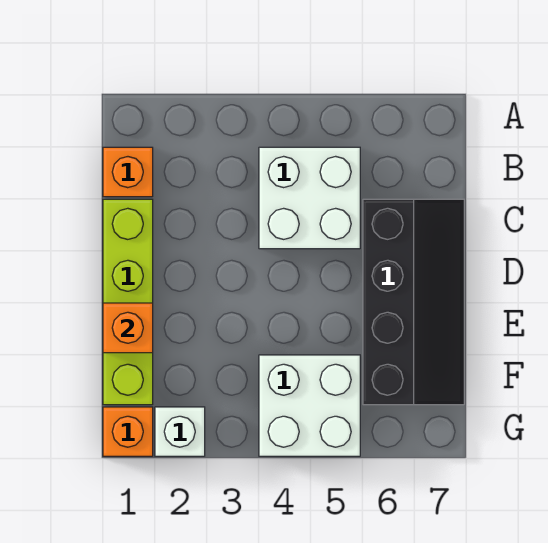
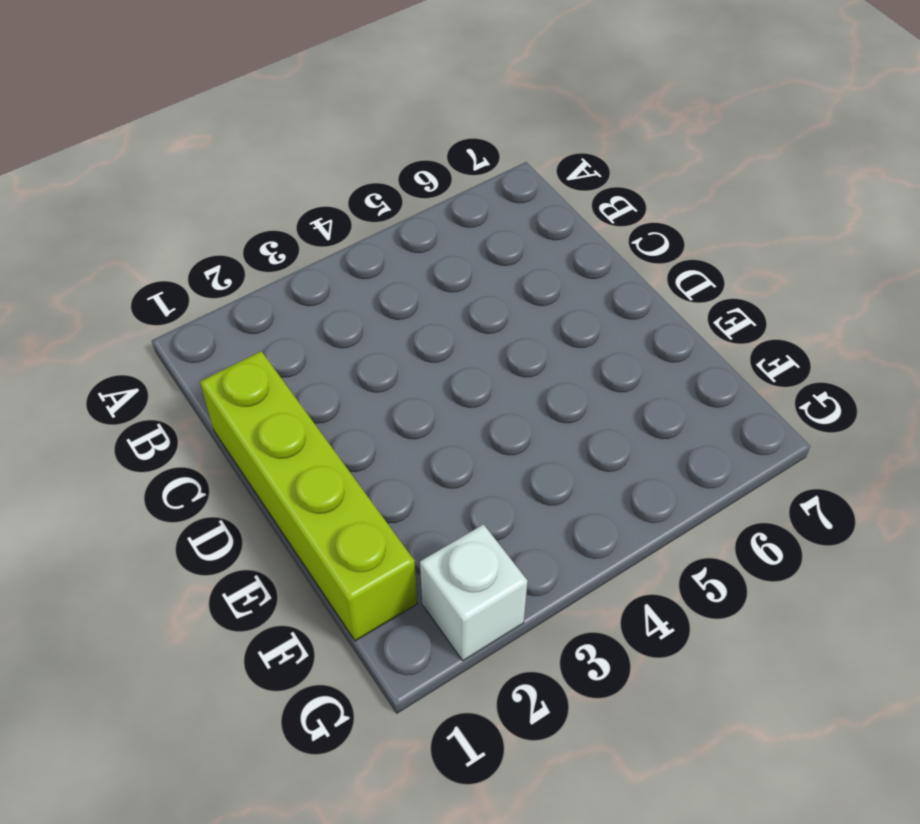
none -> orange brick B1 level 1
none -> white brick B4:C5 level 1

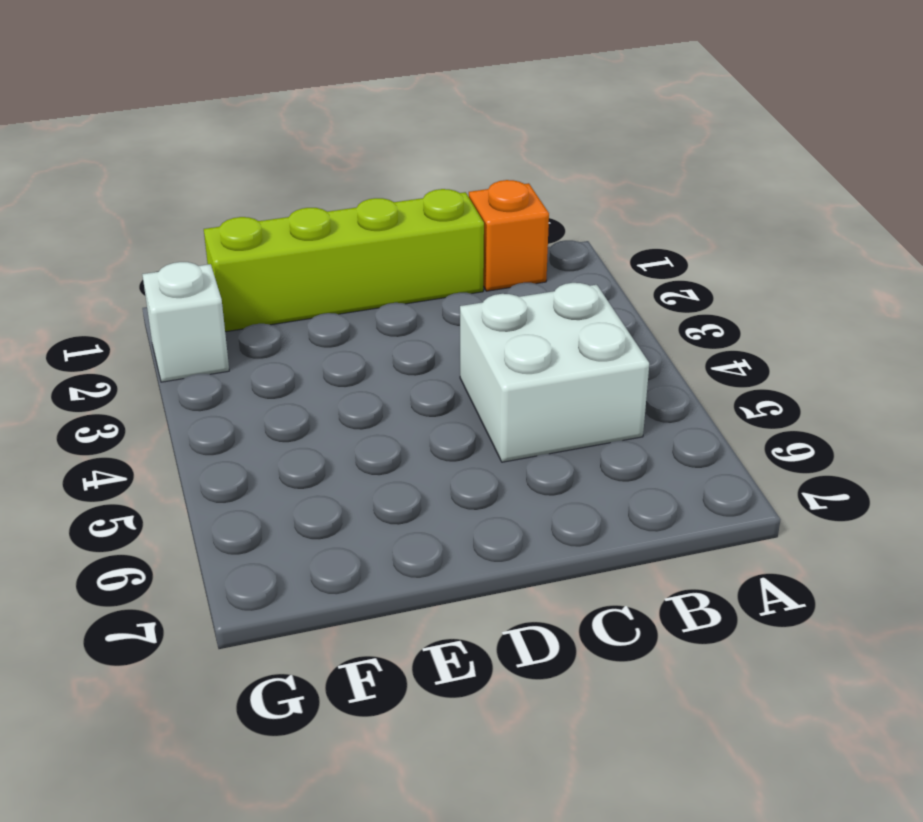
none -> black slope C6:F7 level 1 top 6
none -> white brick F4:G5 level 1

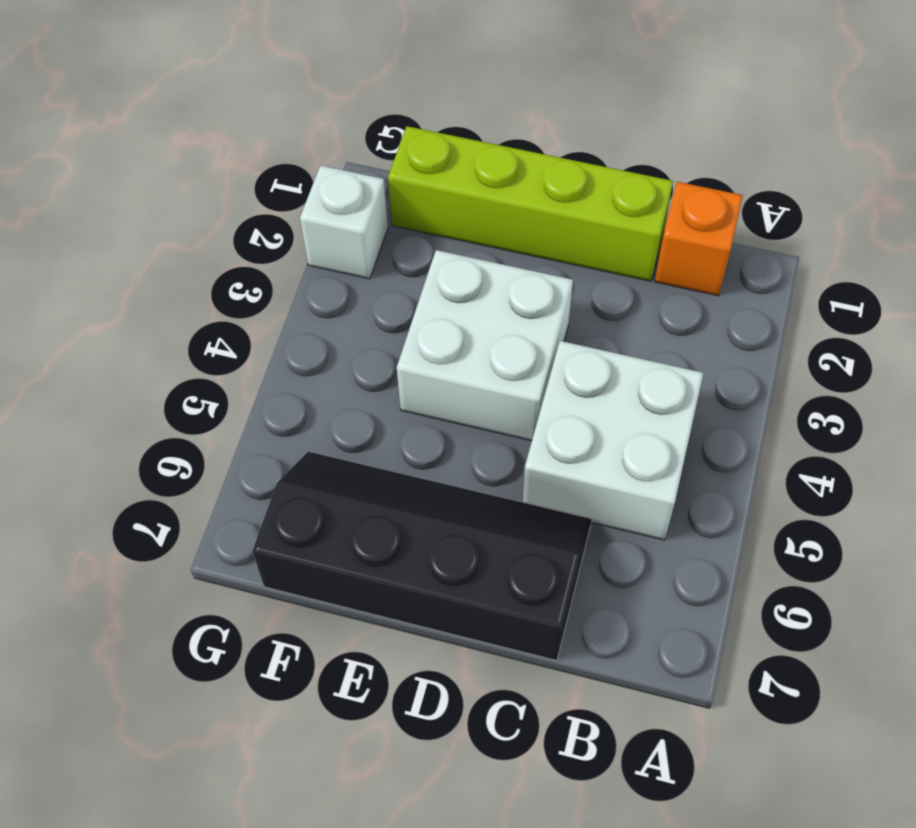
black slope C6:F7 level 1 top 7 -> black slope C6:F7 level 1 top 6
white brick D3:E4 level 1 -> white brick F4:G5 level 1
none -> orange brick G1 level 1
none -> orange brick E1 level 2

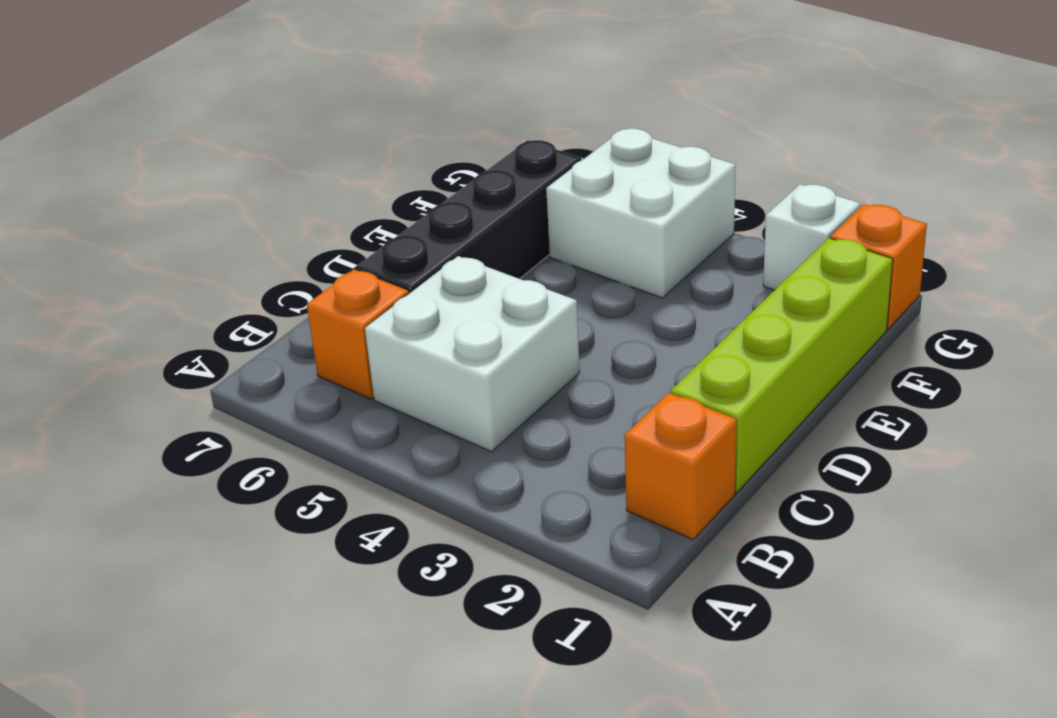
orange brick B6 level 1 -> orange brick E1 level 2

